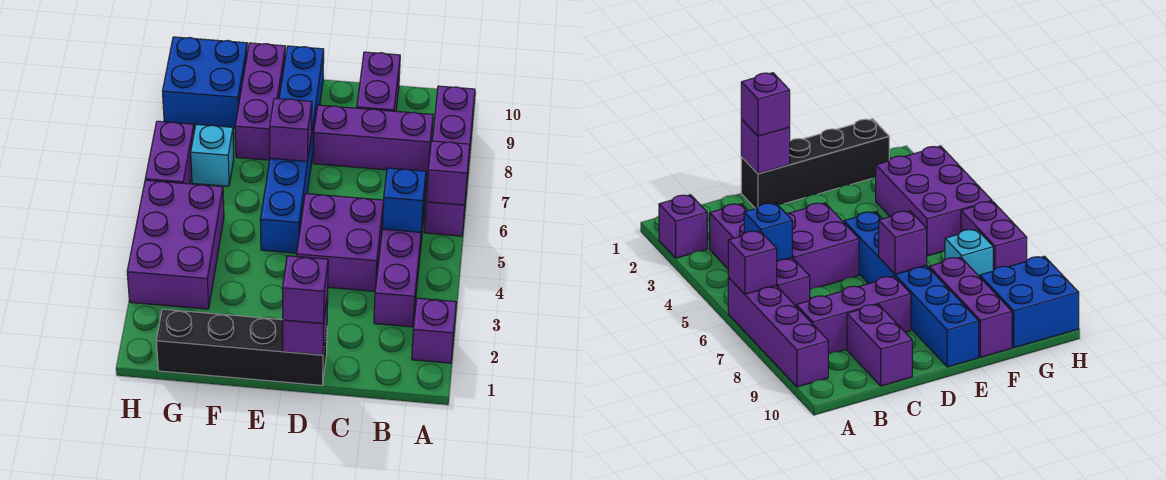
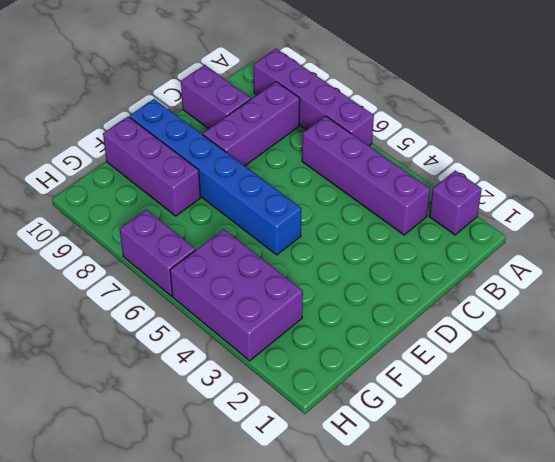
none -> purple brick C4:D5 level 1
none -> black brick D1:G1 level 1
none -> cyan brick G7 level 1

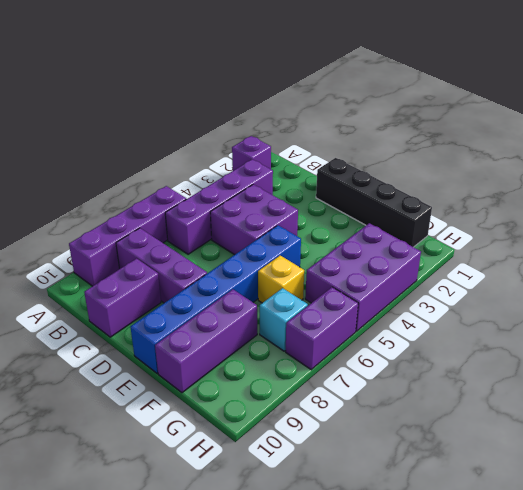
yellow brick F6 level 1 -> none
none -> blue brick G9:H10 level 1
none -> purple brick A6 level 2
none -> blue brick B5 level 2

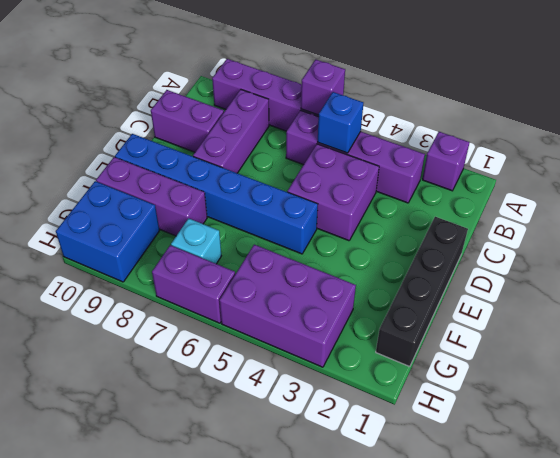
none -> purple brick D1 level 2
none -> purple brick E7 level 2
none -> purple brick D1 level 3

